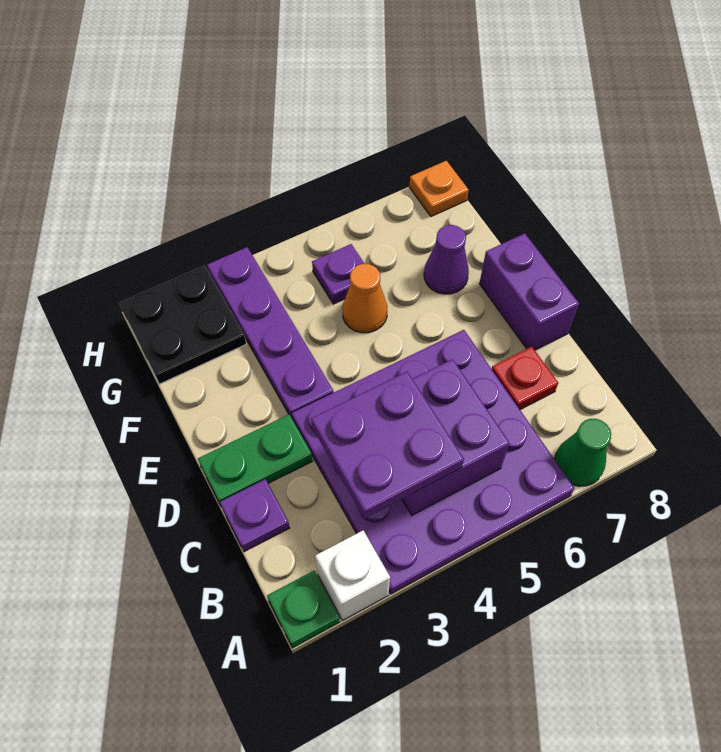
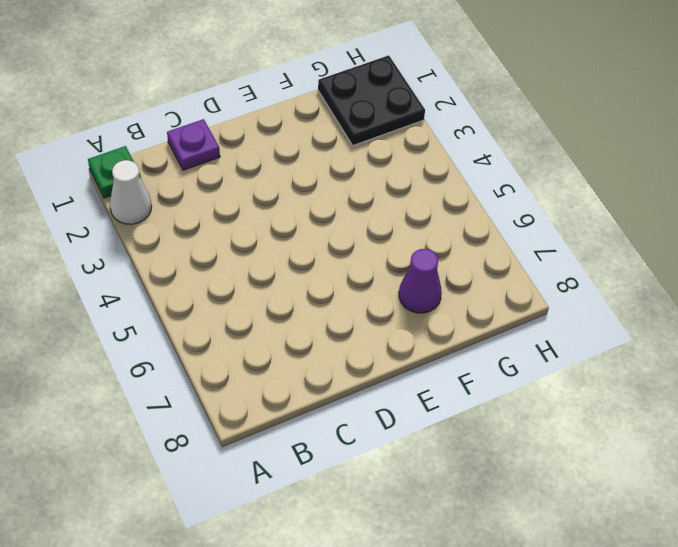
white cone A2 level 1 -> white brick A2 level 1
none -> purple plate A3:D6 level 1
none -> green cone A7 level 1
none -> red plate C7 level 1

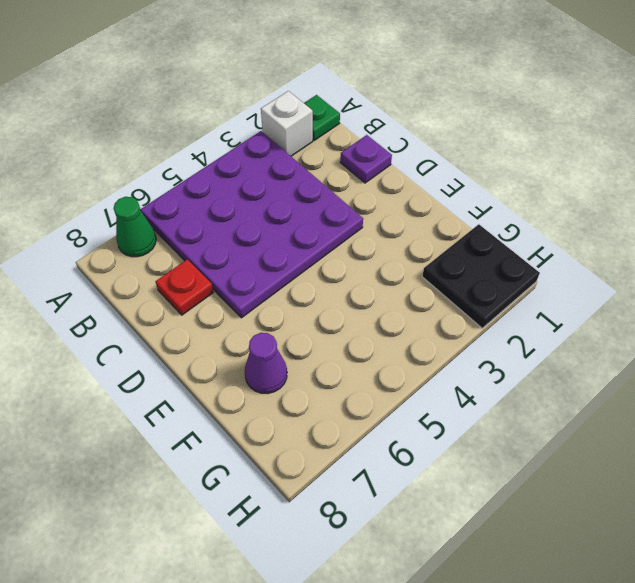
none -> green plate D1:D2 level 1
none -> purple brick D8:E8 level 1
none -> purple plate E3:H3 level 1

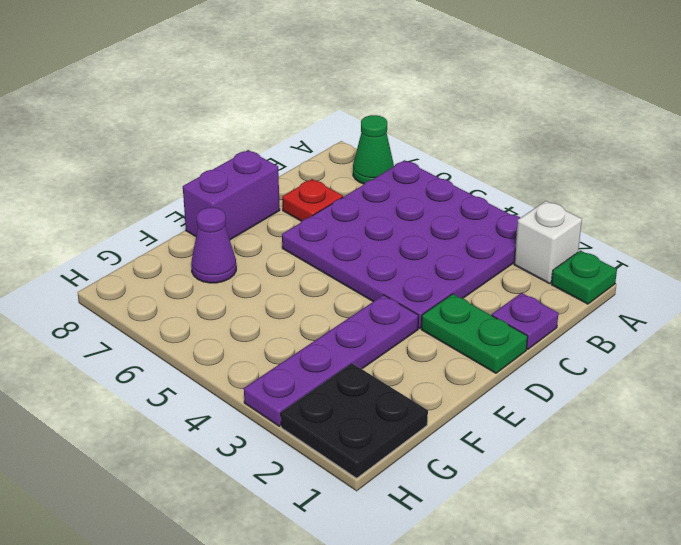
none -> orange cone F5 level 1
none -> purple plate G5 level 1
none -> orange plate H8 level 1

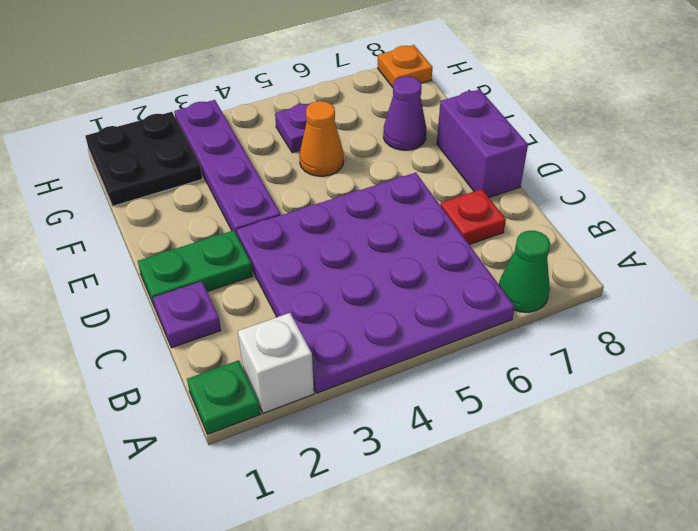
none -> purple brick B4:C5 level 2
none -> purple plate B3:C4 level 3

